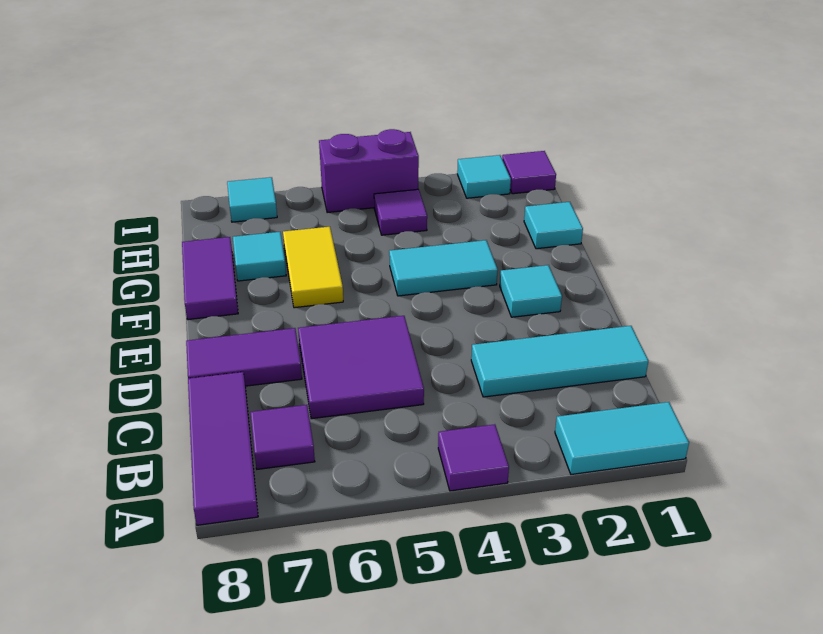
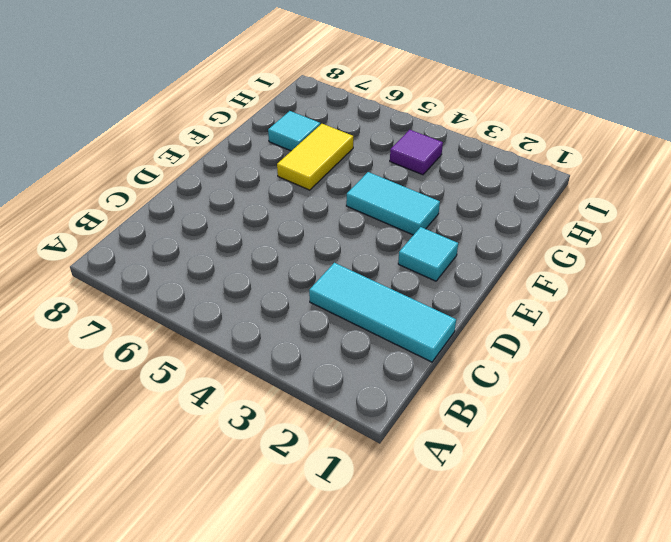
none -> cyan tile A1:A2 level 1
none -> purple tile A4 level 1
none -> purple tile A8:C8 level 1

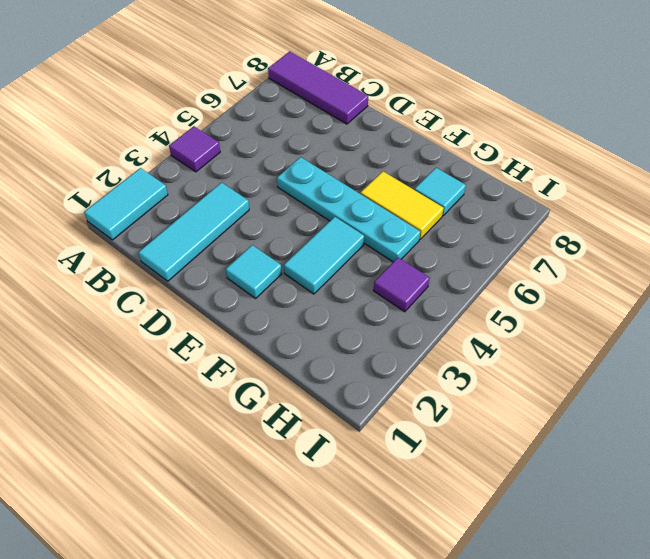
cyan plate D5:G5 level 1 -> purple tile C5:D6 level 1
none -> purple tile B7 level 1
none -> purple tile D7:D8 level 1
none -> purple tile F8:G8 level 1

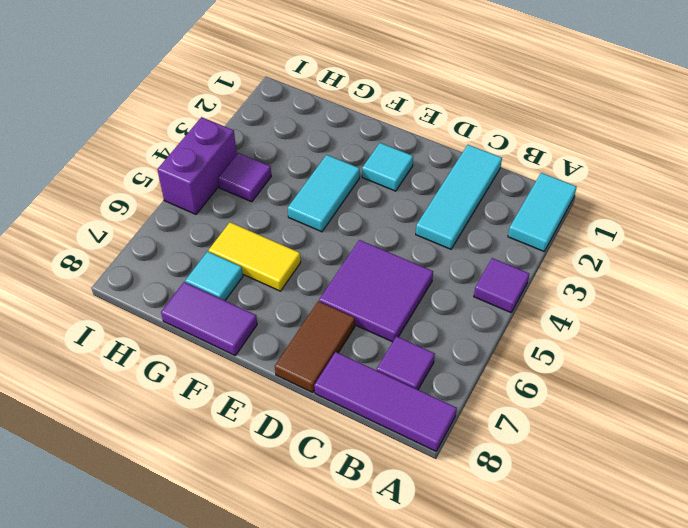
brown tile D7:D8 level 1 -> purple tile D7:D8 level 1
none -> cyan tile G1 level 1
none -> purple tile I1 level 1
none -> cyan tile I2 level 1

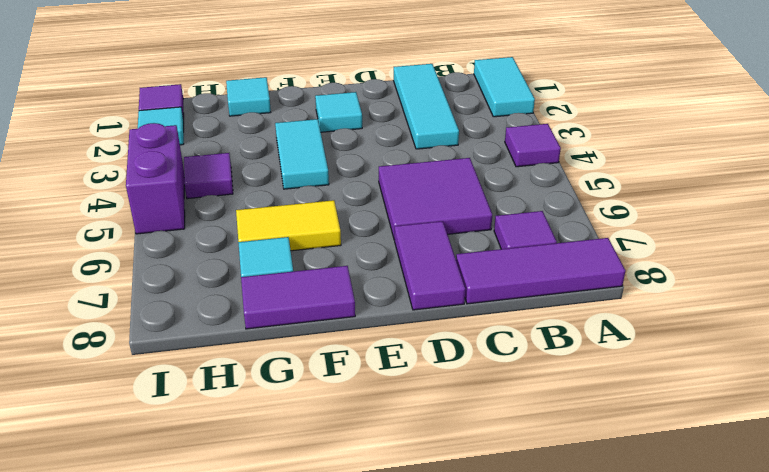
none -> cyan tile I7 level 1

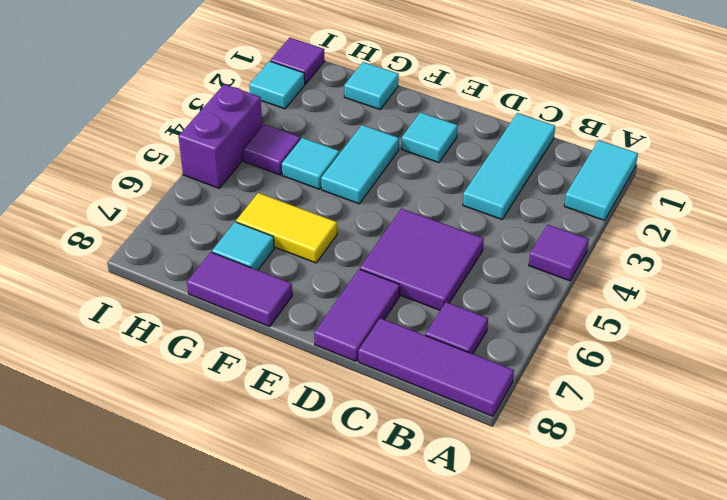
cyan tile G4 level 1 -> cyan tile I7 level 1

